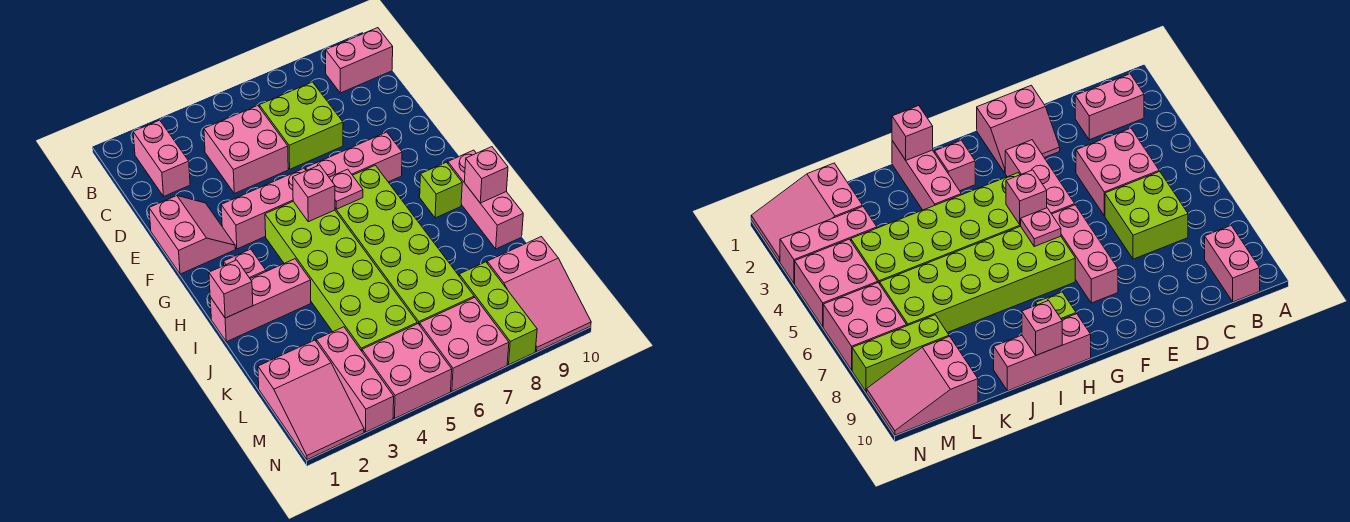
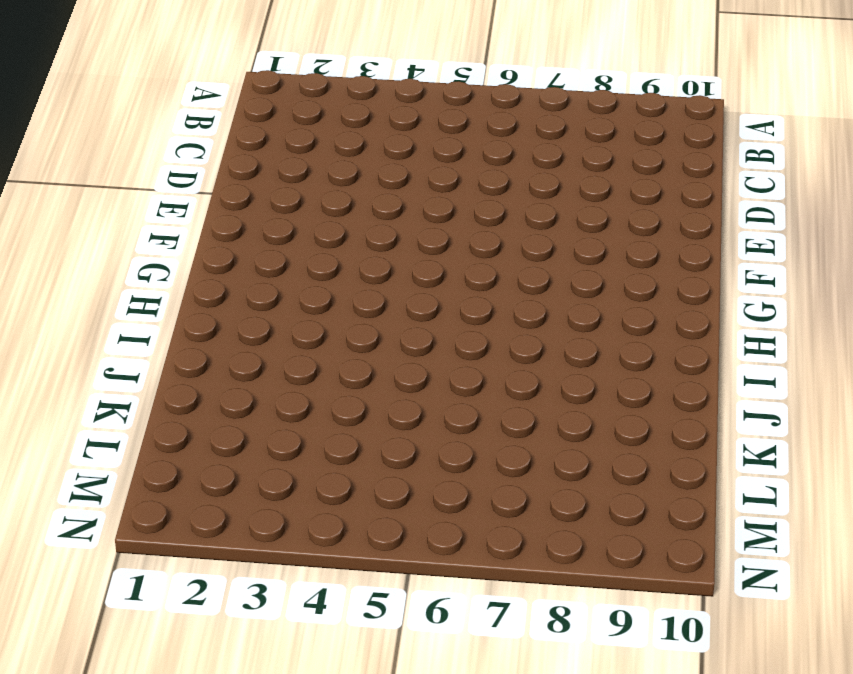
none -> pink brick B2:C2 level 1
none -> pink brick B9:B10 level 1
none -> pink brick C4:D5 level 1

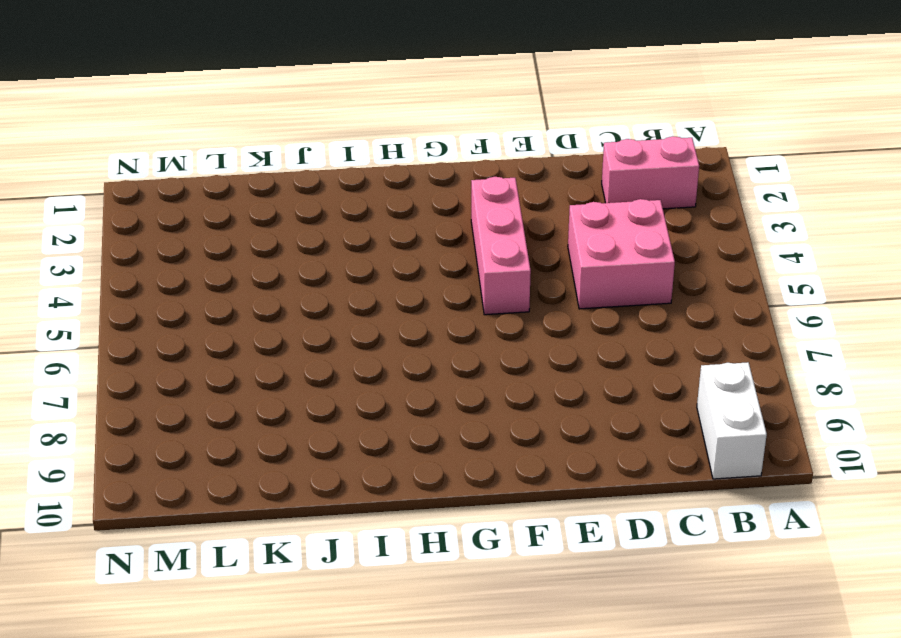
white brick B9:B10 level 1 -> pink brick B9:B10 level 1
none -> lime brick C6:D7 level 1
none -> pink slope E1:F2 level 1 top 1
none -> pink brick F6:F8 level 1

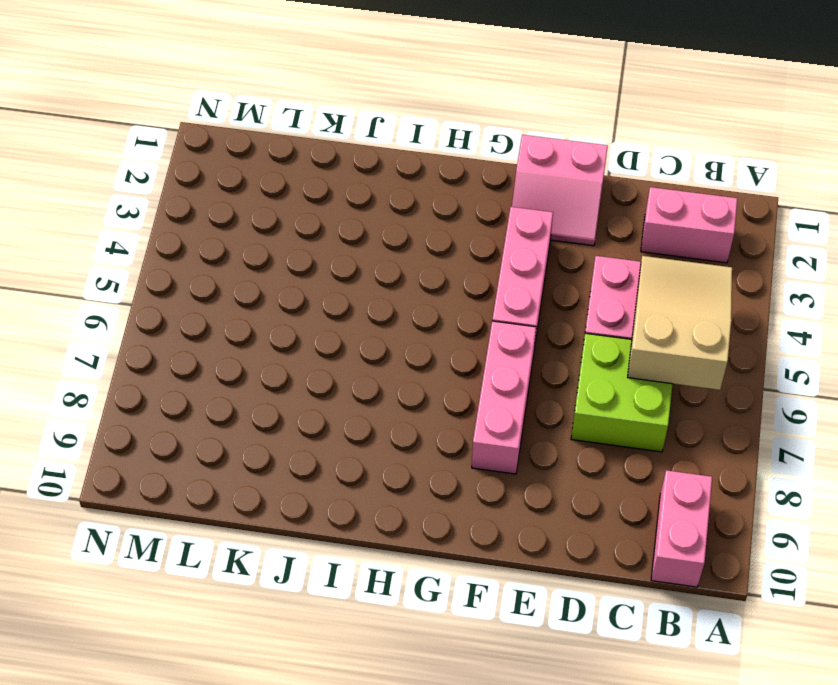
tan slope B4:C6 level 2 top 6 -> none
none -> lime brick G4:L5 level 1
none -> lime brick G6:L7 level 1
none -> pink brick H2 level 1

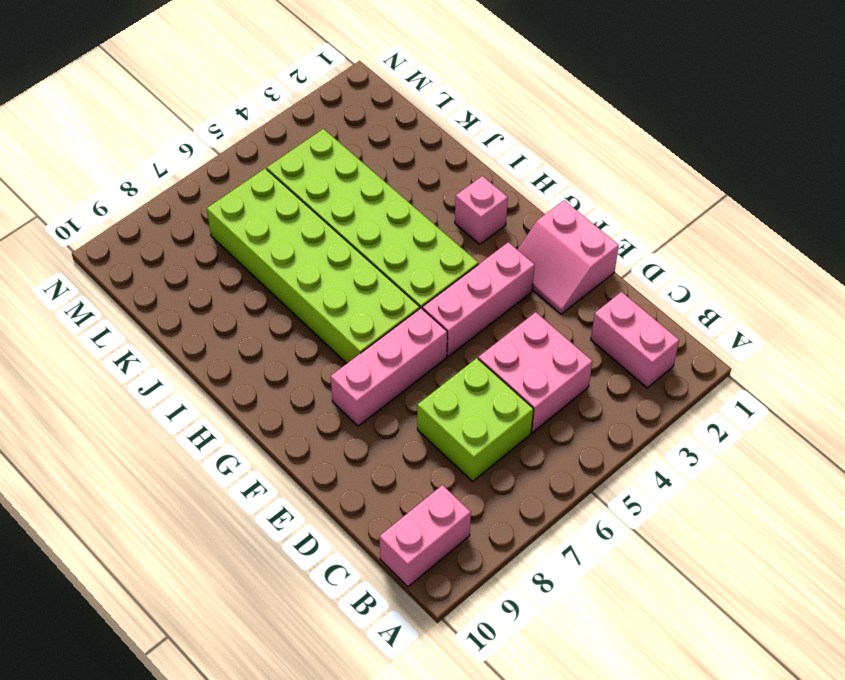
none -> lime brick H9 level 1
none -> pink brick H10:J10 level 1
none -> pink brick I1:I3 level 1

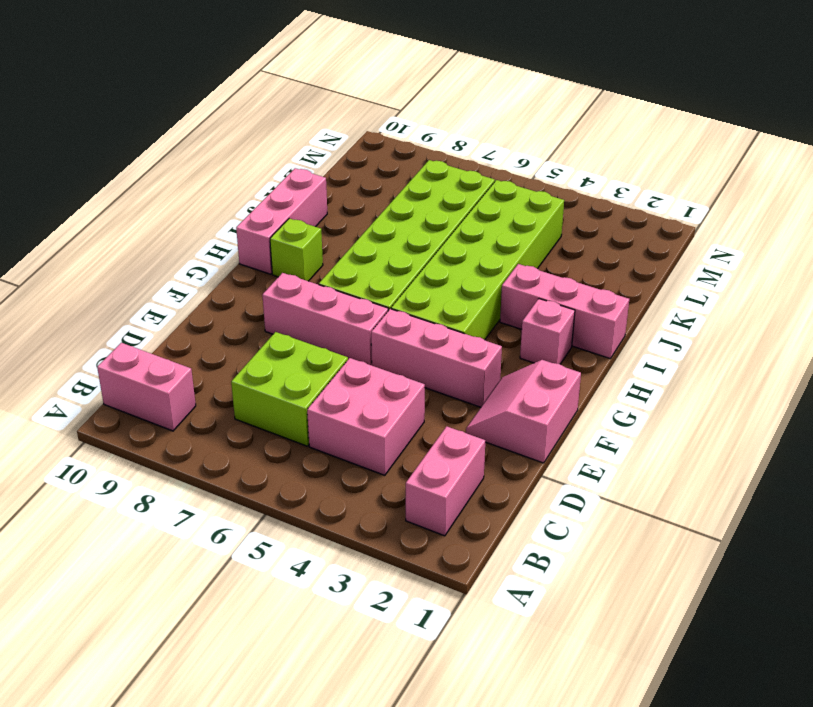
none -> pink slope L1:N2 level 1 top L
none -> pink brick L3:N3 level 1
none -> lime brick L8:N8 level 1

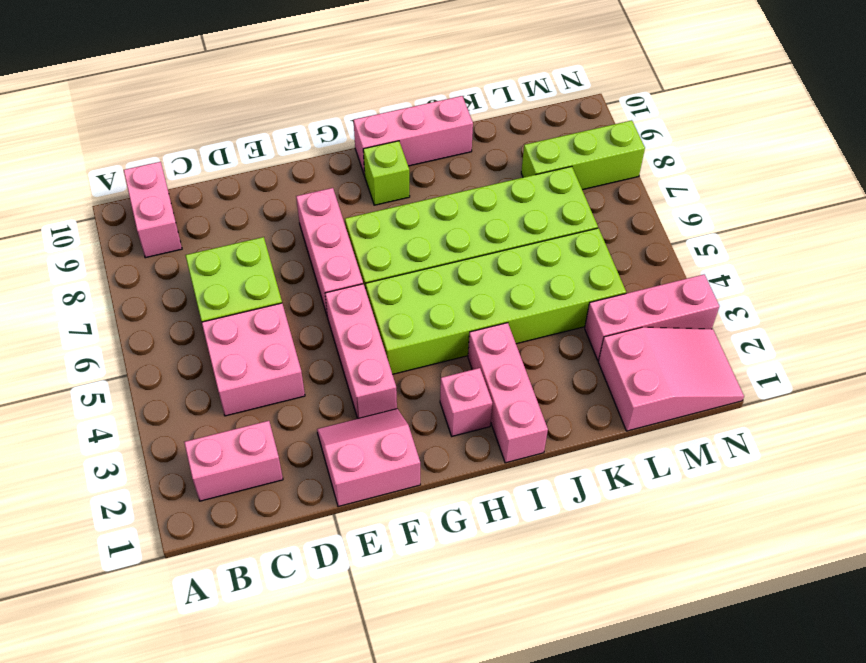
none -> pink slope L9:N10 level 1 top L
none -> pink brick M4:N5 level 1
none -> pink brick M6:N7 level 1

